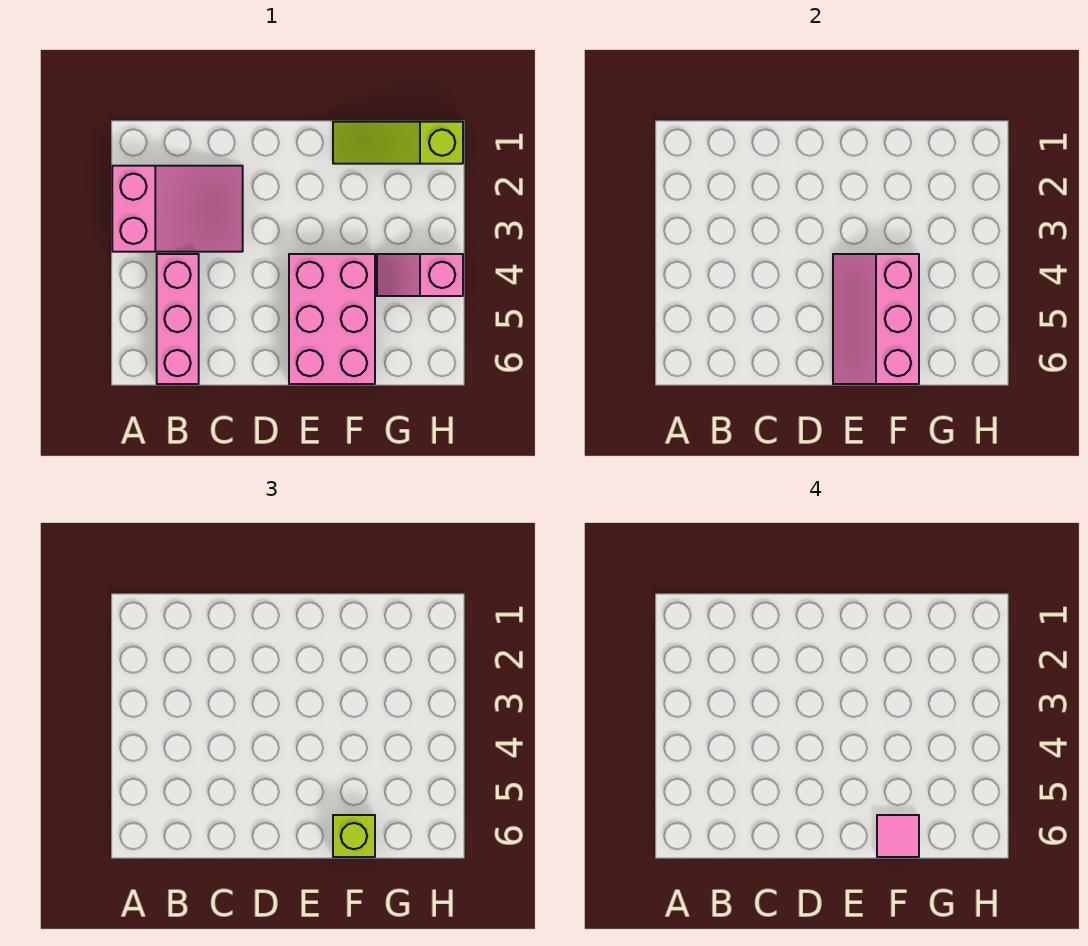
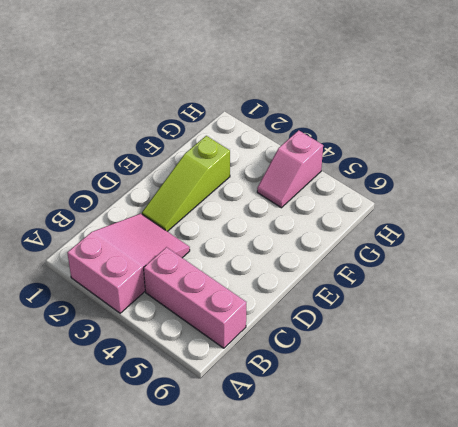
lime slope D2:F2 level 1 top F -> lime slope F1:H1 level 1 top H
none -> pink brick E4:F6 level 1
none -> pink slope E4:F6 level 2 top F

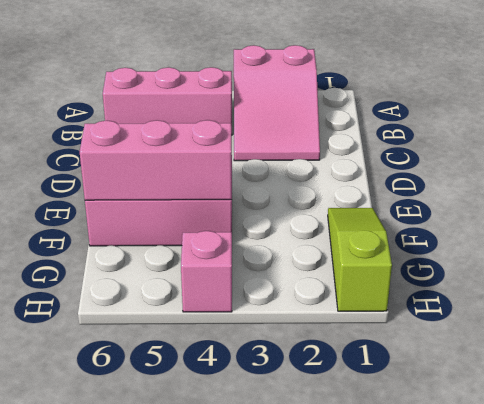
none -> lime brick F6 level 3
none -> pink tile F6 level 4

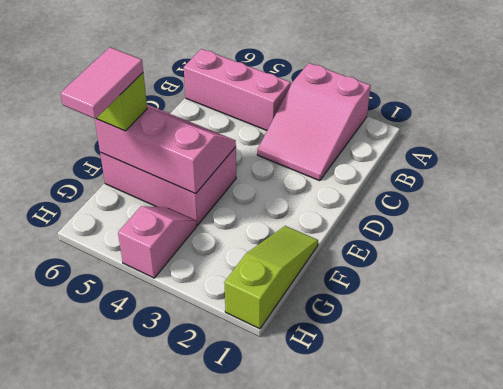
pink tile F6:G6 level 4 -> pink tile F6 level 4

